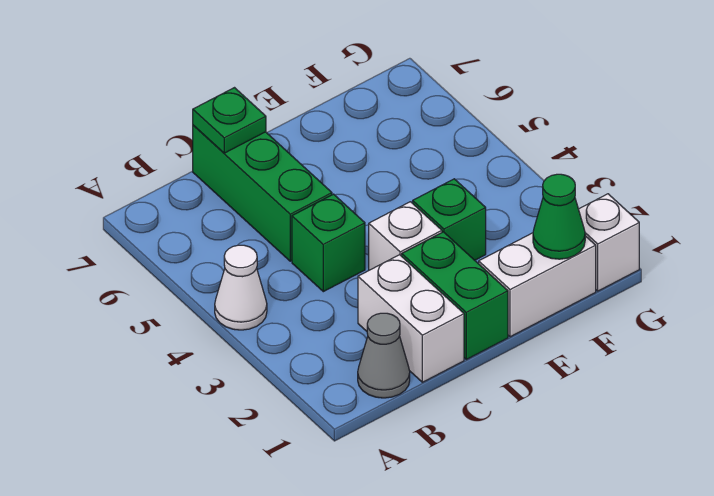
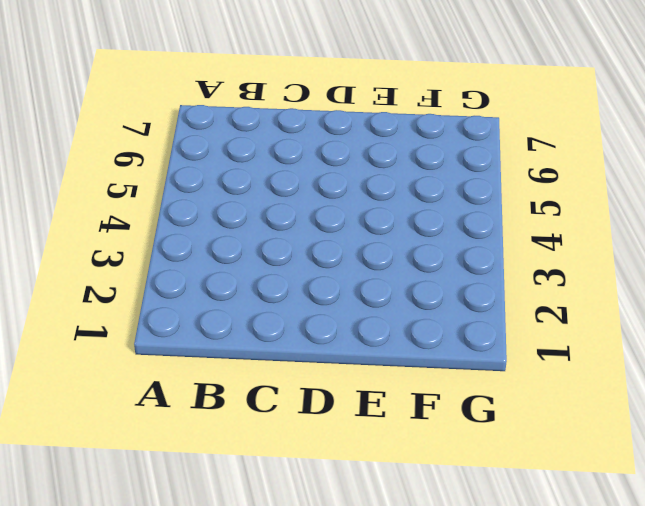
none -> white cone A4 level 1
none -> grey cone B1 level 1
none -> white brick C1:C2 level 1

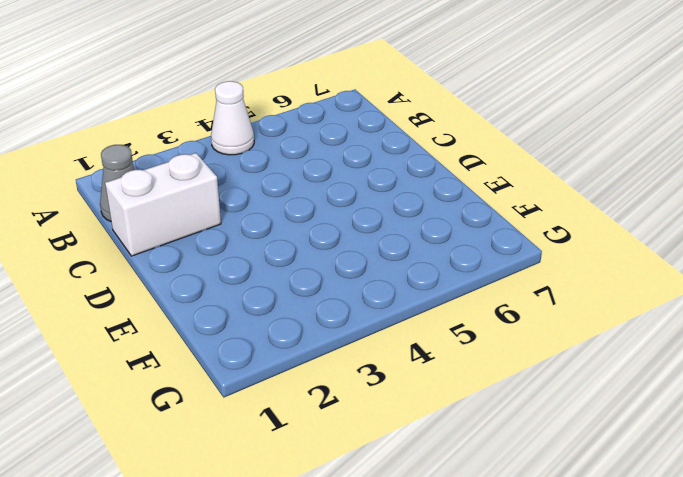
none -> green brick C4 level 1
none -> green brick C5:C7 level 1
none -> green brick D1:D2 level 1

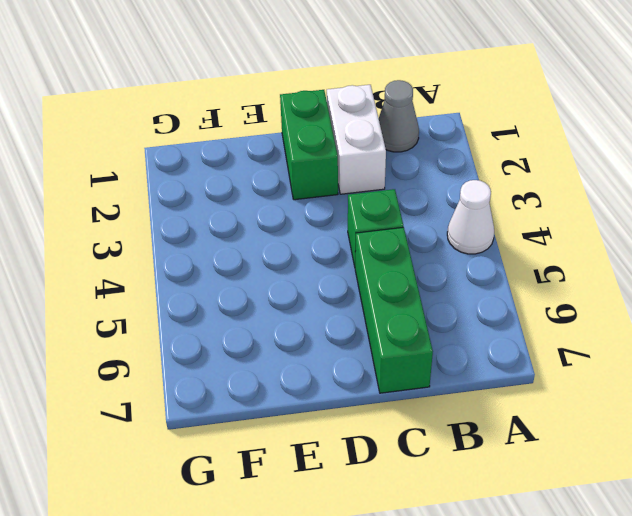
none -> white brick D3 level 1
none -> white brick E1:F1 level 1
none -> green brick E3 level 1

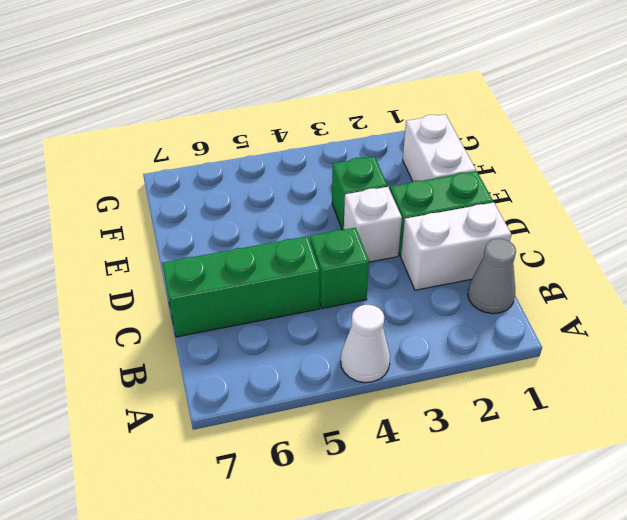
none -> white brick G1 level 1
none -> green plate C7 level 2
none -> green cone F1 level 2

